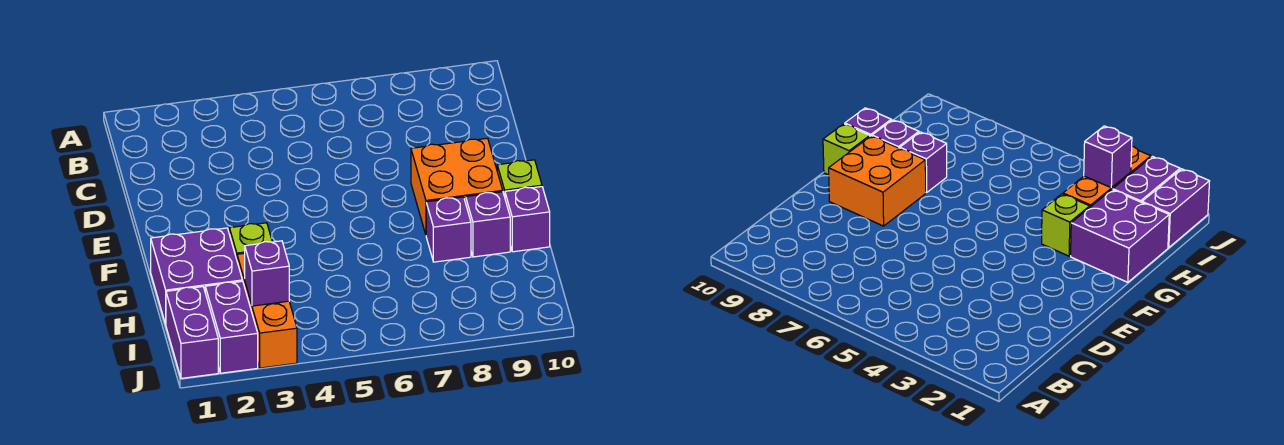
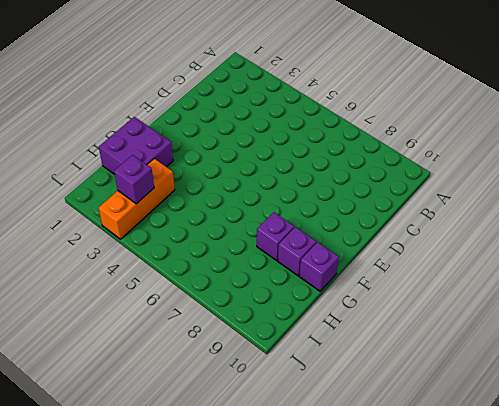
none -> orange brick E8:F9 level 1
none -> lime brick F10 level 1

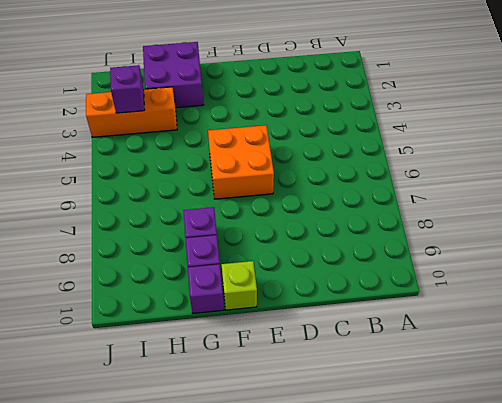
orange brick E5:F6 level 1 -> orange brick E8:F9 level 1
none -> lime brick G3 level 1
none -> purple brick I1:J1 level 1

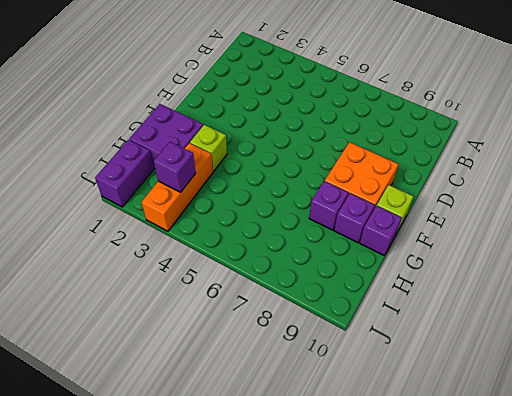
none -> purple brick I2:J2 level 1

